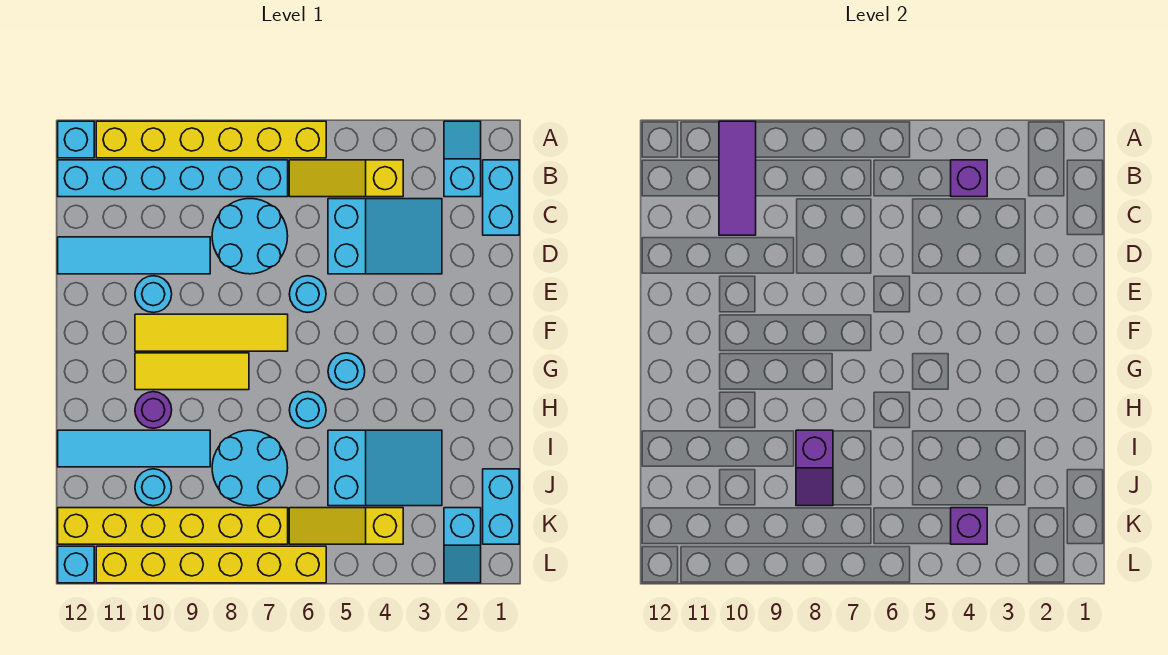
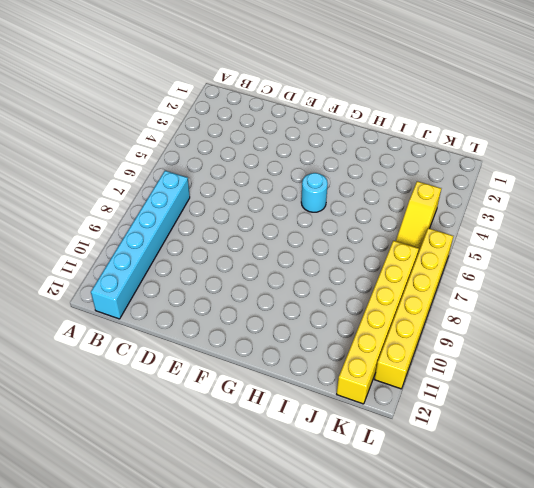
none -> cyan slope A2:B2 level 1 top B
none -> yellow brick A6:A11 level 1
none -> cyan brick A12 level 1
none -> cyan brick B1:C1 level 1

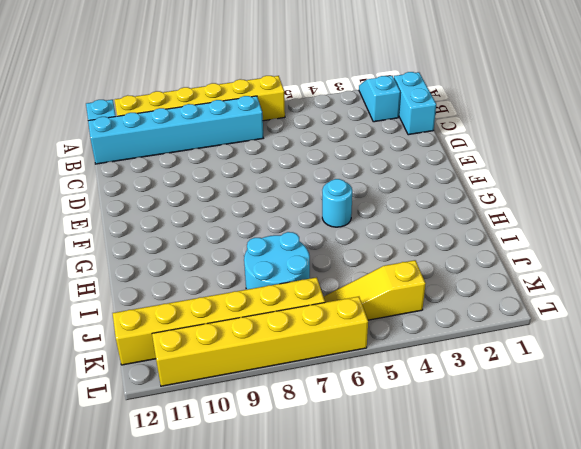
none -> yellow slope B4:B6 level 1 top 4
none -> cyan slope C3:D5 level 1 top 5
none -> cyan round brick C7:D8 level 1
none -> cyan tile D9:D12 level 1

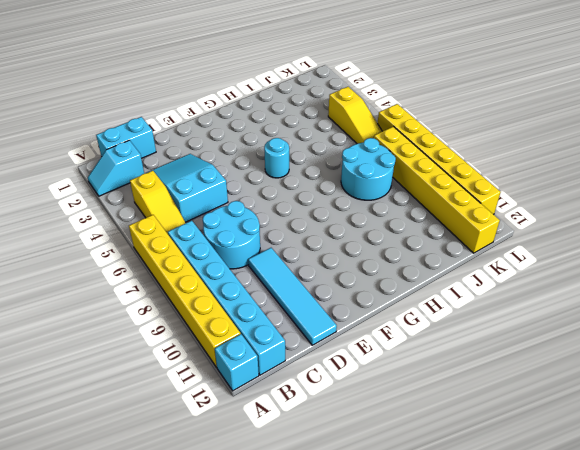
none -> cyan round brick E6 level 1
none -> cyan round brick E10 level 1
none -> yellow tile F7:F10 level 1
none -> yellow tile G8:G10 level 1

